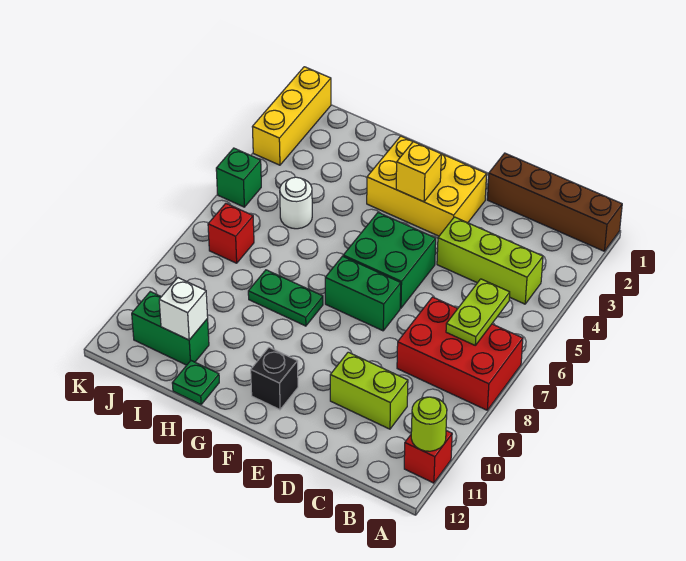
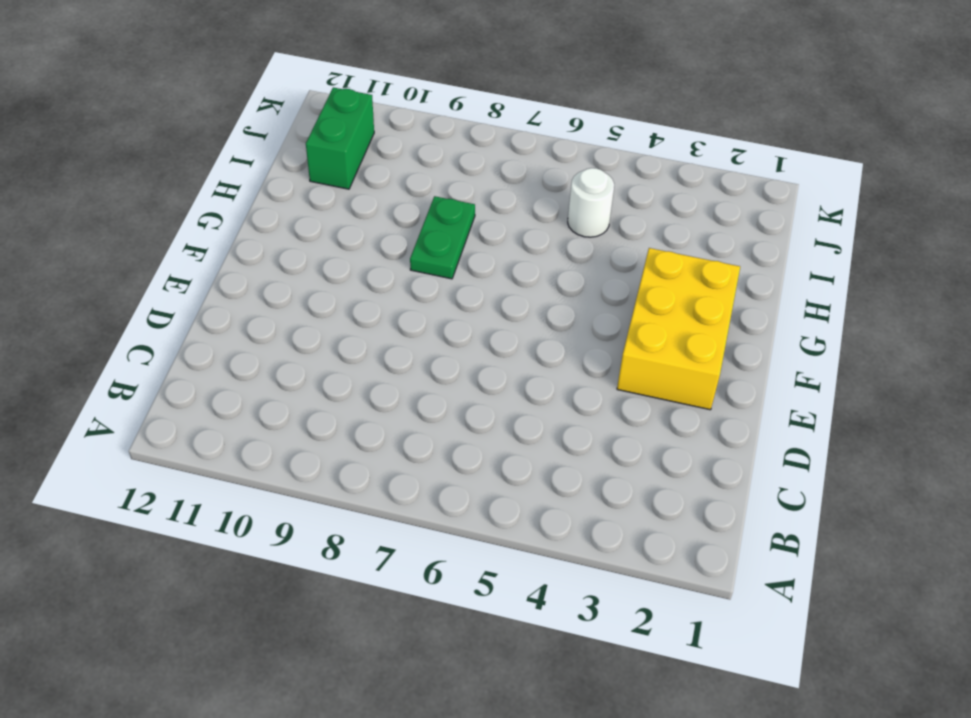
none -> brown brick A1:D1 level 1
none -> red brick A7:C8 level 1
none -> red brick A11 level 1

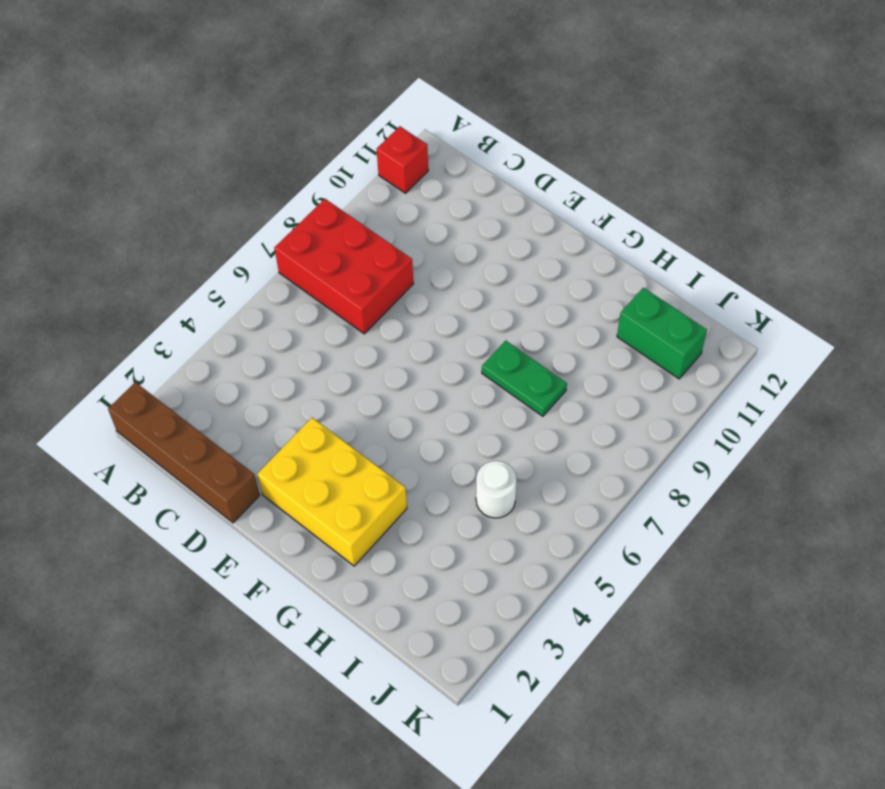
none -> lime brick B4:D4 level 1
none -> lime brick C10:D10 level 1
none -> green brick E5:F6 level 1

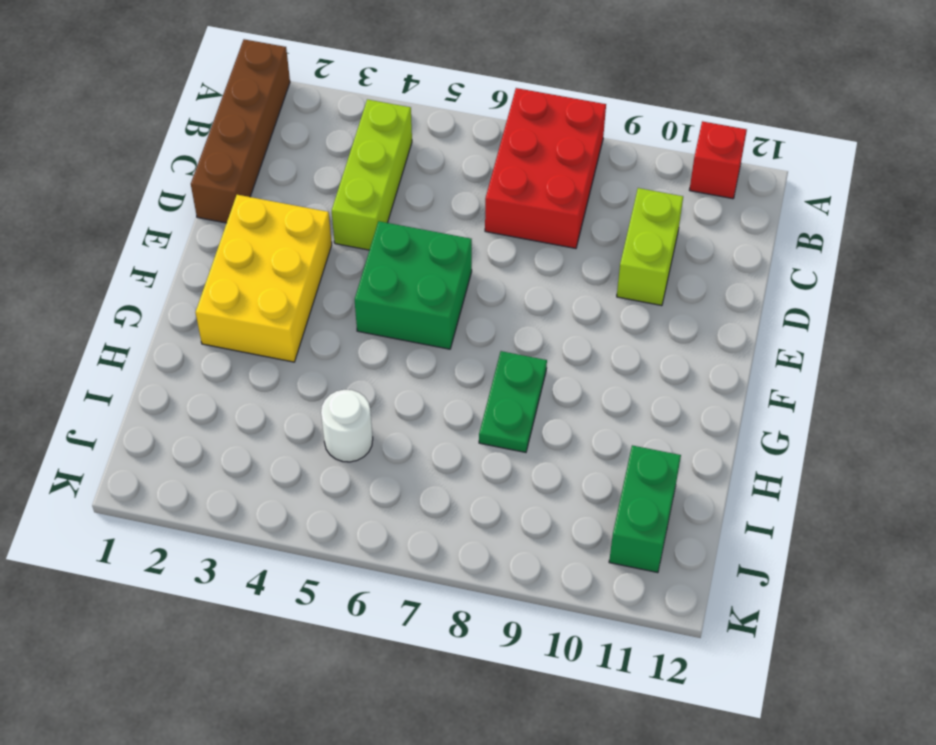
none -> green brick E7:F7 level 1
none -> black brick F11 level 1
none -> green plate H12 level 1

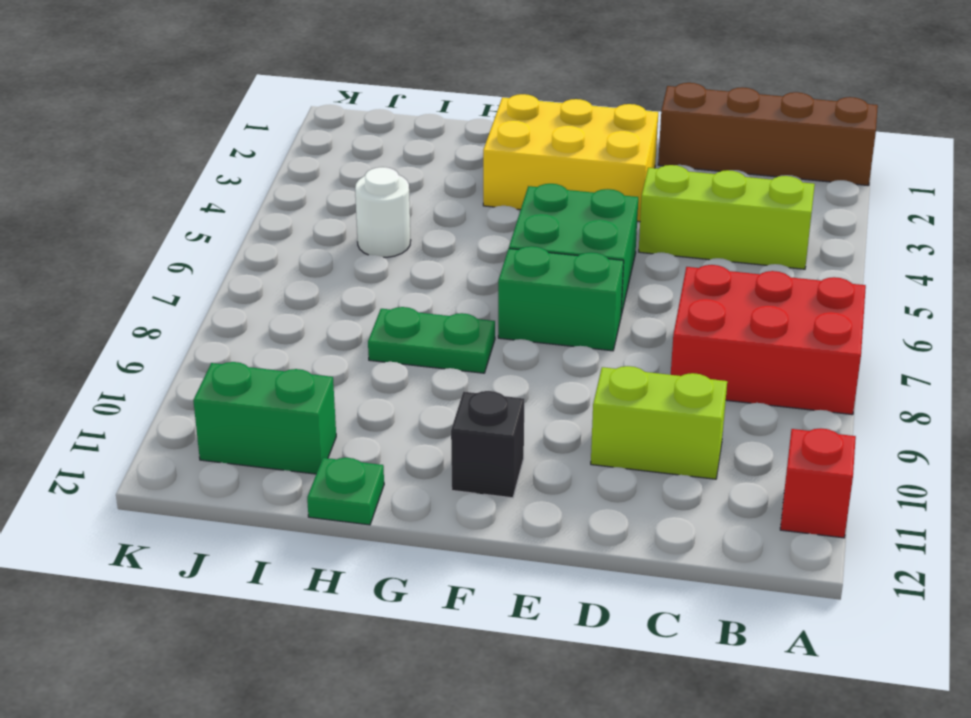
none -> red brick J7 level 1
none -> yellow brick K1:K3 level 1
none -> green brick K5 level 1

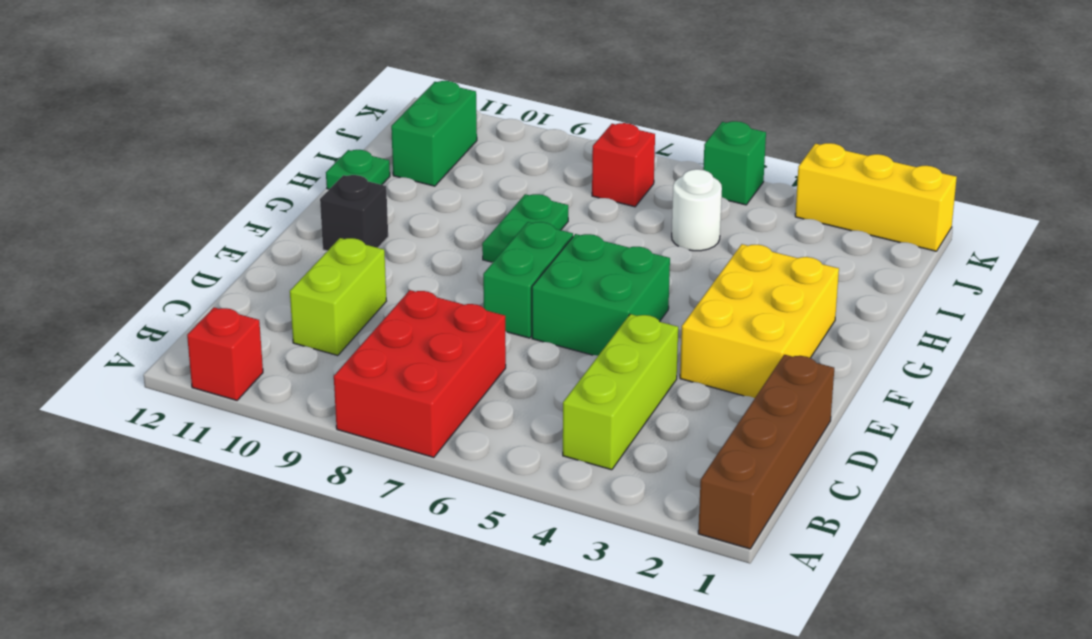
none -> lime round brick A11 level 2
none -> lime plate B6:B7 level 2
none -> yellow brick F3 level 2

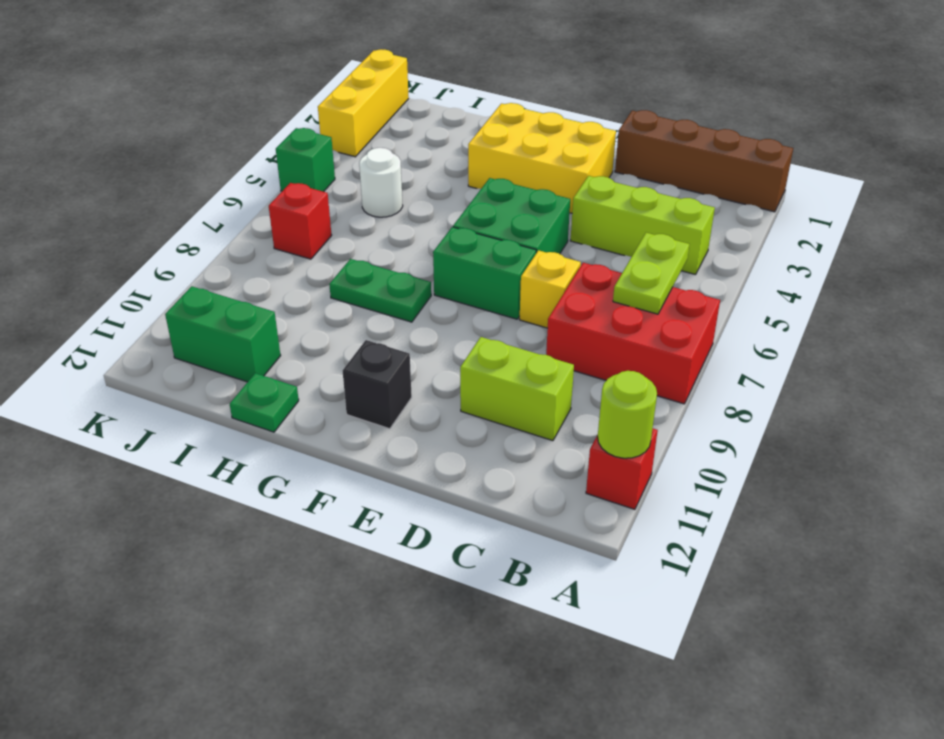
yellow brick D7 level 1 -> yellow brick F3 level 2
none -> white brick I11 level 2

